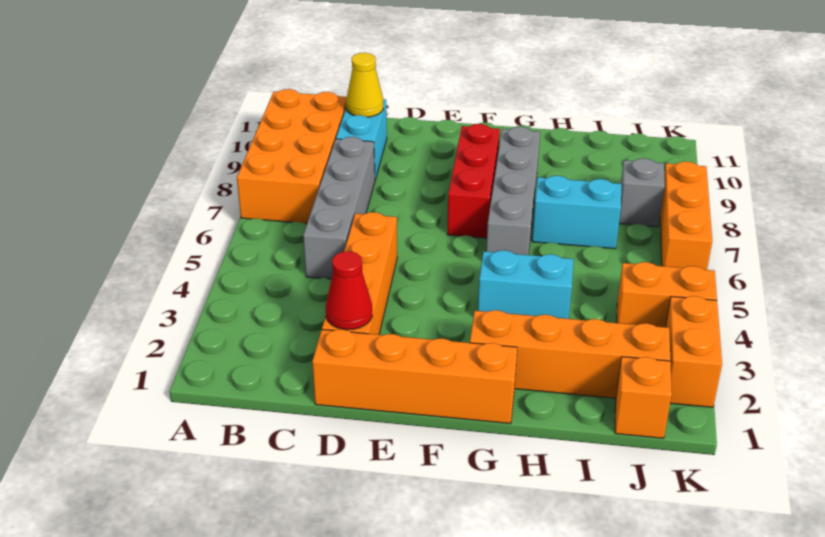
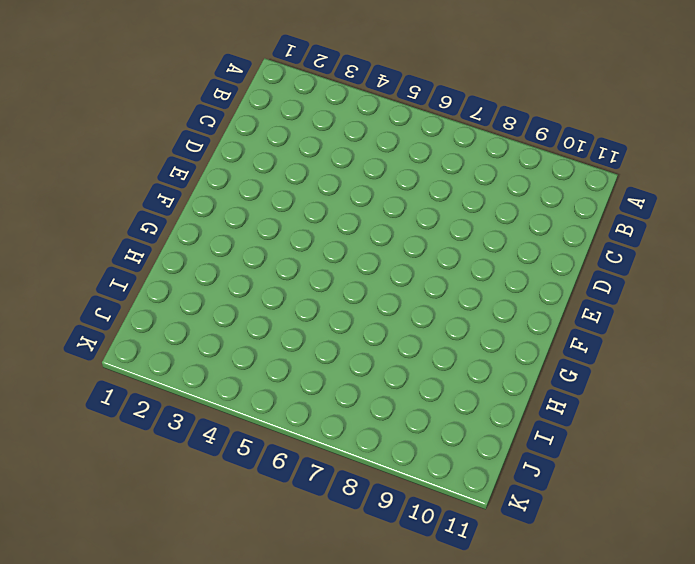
none -> orange brick A7:B10 level 1
none -> grey brick C5:C8 level 1
none -> cyan brick C9:C10 level 1

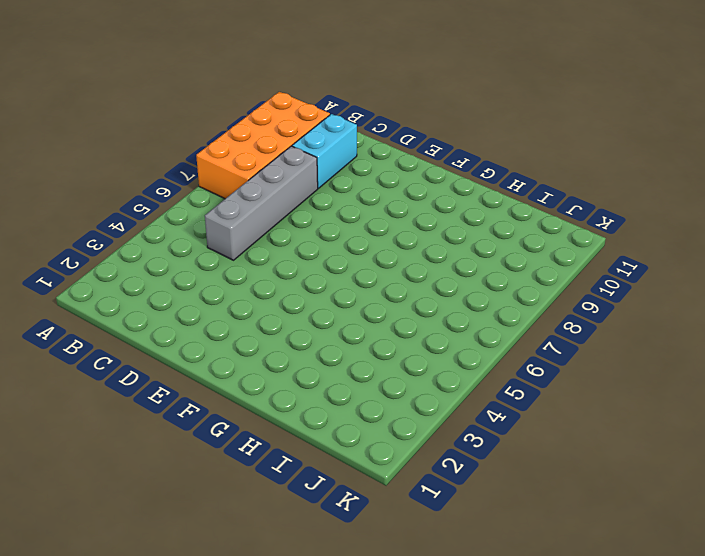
none -> orange brick D1:G1 level 1
none -> orange brick D2:D5 level 1
none -> red brick F7:F9 level 1

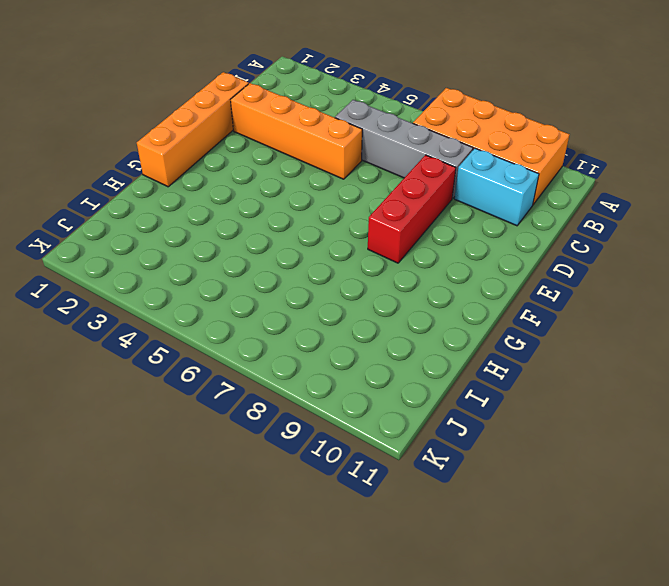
red brick D8:F8 level 1 -> red brick F7:F9 level 1
none -> orange brick G2:J2 level 1
none -> cyan brick G4:H4 level 1
none -> grey brick G6:G9 level 1

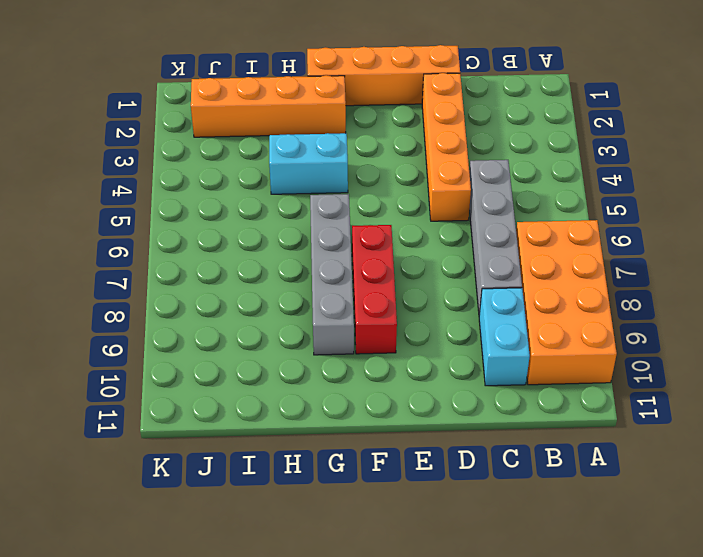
none -> cyan brick H7:I7 level 1
none -> orange brick J1 level 1
none -> orange brick J4:K4 level 1

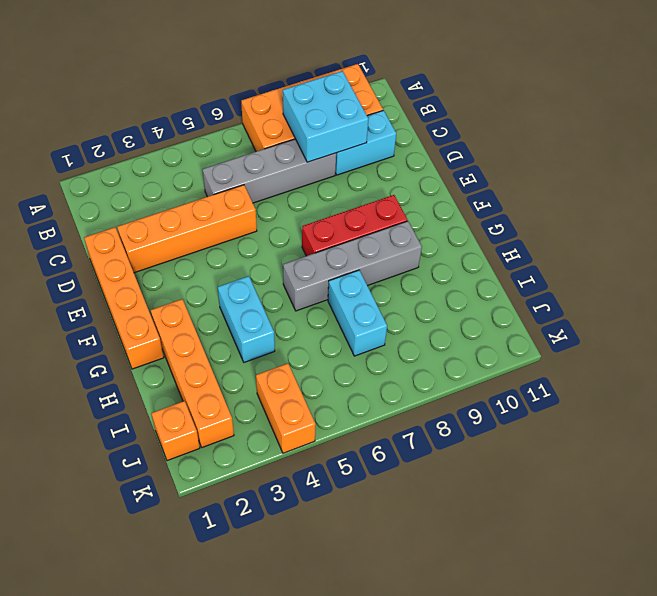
cyan brick B8:C9 level 2 -> none
none -> grey brick J8 level 1
none -> orange brick K2:K3 level 1
none -> orange brick K6:K8 level 1

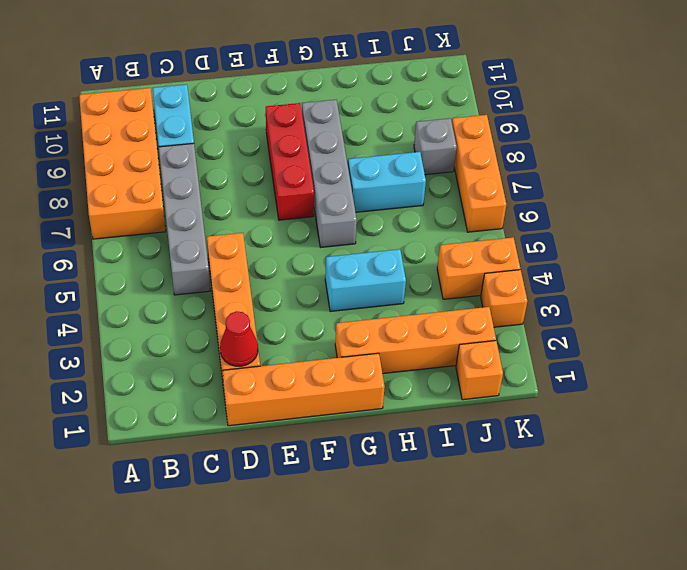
orange brick K3 level 1 -> orange brick K2:K3 level 1
none -> yellow cone C10 level 2

